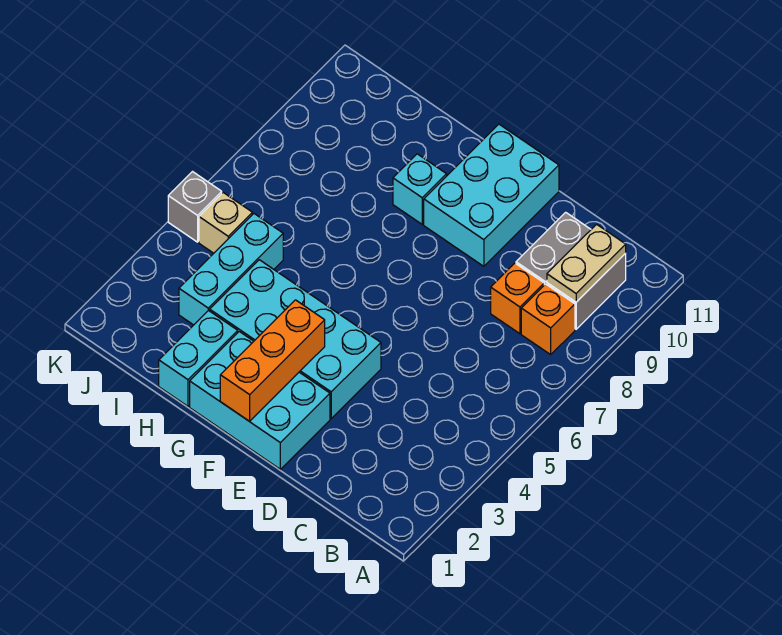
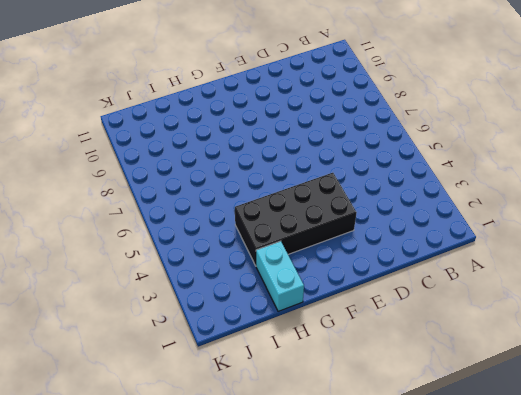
black brick E3:H4 level 1 -> cyan brick E3:H4 level 1
none -> orange brick B8 level 1
none -> grey brick B9:C10 level 1
none -> orange brick C8 level 1

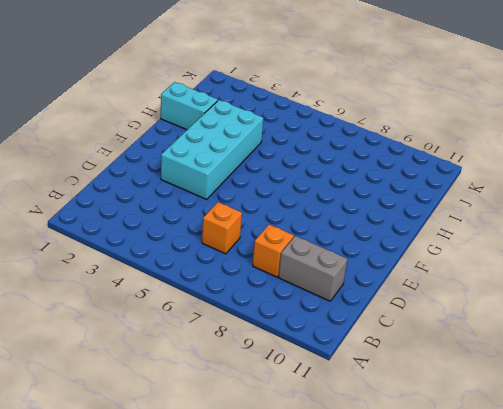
orange brick C6 level 1 -> orange brick B8 level 1
grey brick C9:C10 level 1 -> grey brick B9:C10 level 1
none -> cyan brick E1:G2 level 1
none -> cyan brick E9:F11 level 1
none -> cyan brick G9 level 1

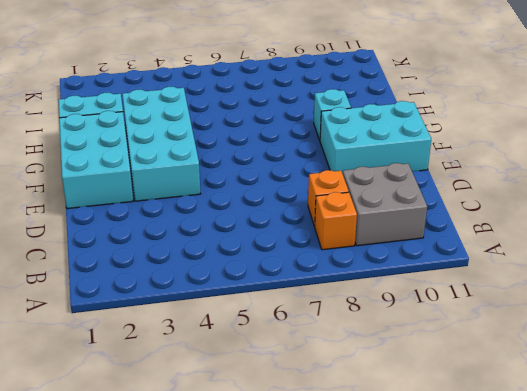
none -> cyan brick I3:I5 level 1
none -> tan brick J5 level 1
none -> grey brick K5 level 1

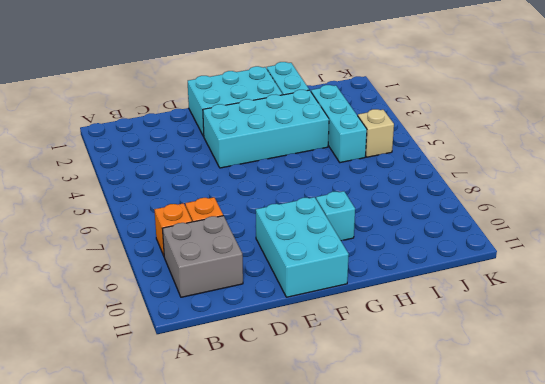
none -> grey brick K5 level 1
none -> tan plate B9:B10 level 2
none -> orange brick F1:F3 level 2

